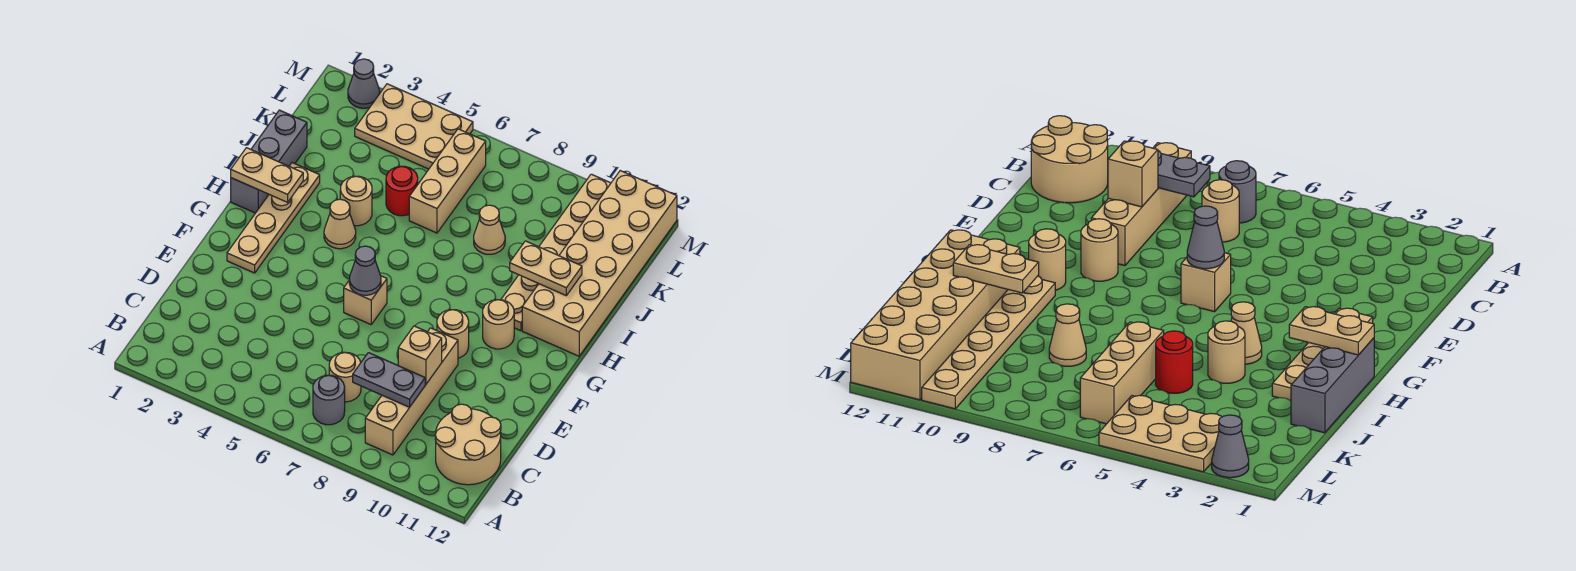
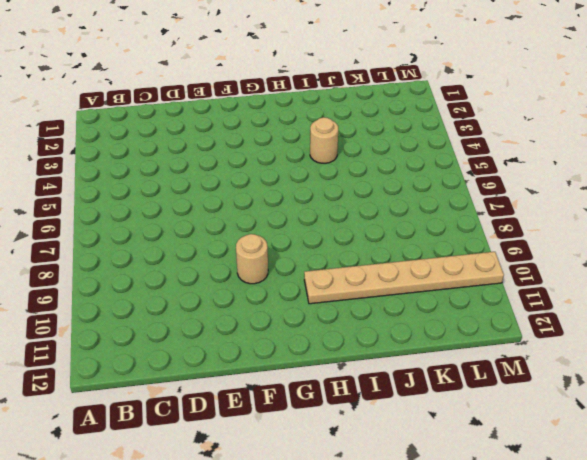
none -> grey round brick B7 level 1
none -> tan brick B9:E9 level 1
none -> tan round brick B11:C12 level 1

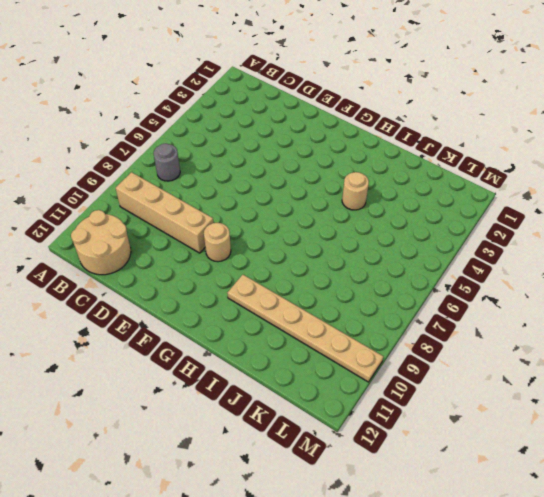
none -> tan round brick C7 level 1
none -> tan plate F2:I2 level 1
none -> tan brick F6 level 1

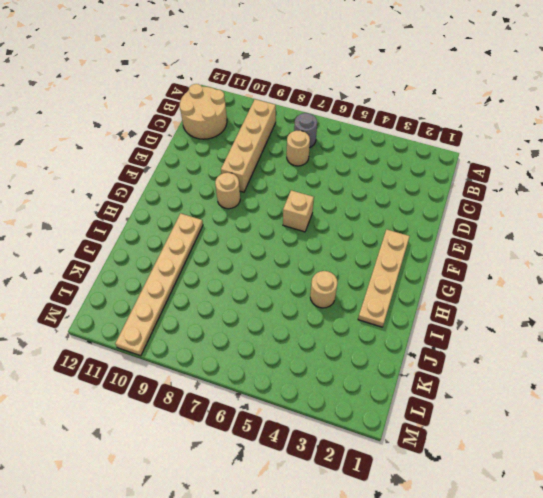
none -> tan round brick G10 level 1
none -> grey brick H1:J1 level 1
none -> tan cone H4 level 1

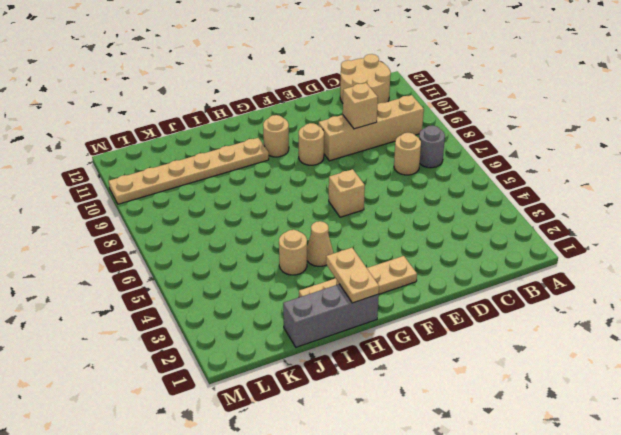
none -> tan brick H11:M12 level 1
none -> red round brick J5 level 1
none -> tan brick J6:L6 level 1

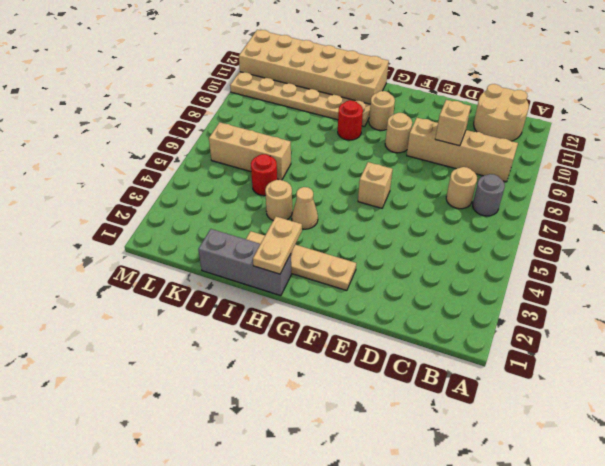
red round brick H9 level 1 -> none
none -> tan cone J8 level 1
none -> tan plate L3:M5 level 1
none -> grey cone M2 level 1

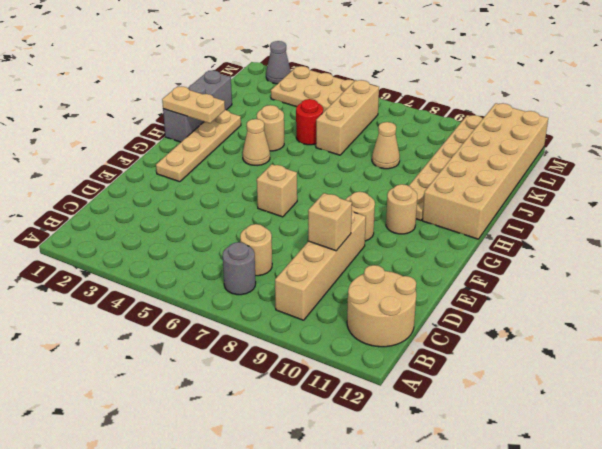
none -> grey plate C8:C9 level 2
none -> grey cone F6 level 2
none -> tan plate I10:I11 level 2

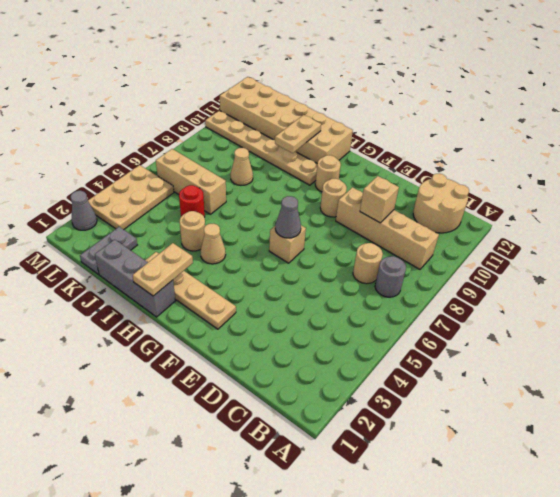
grey plate K1:K2 level 1 -> grey plate C8:C9 level 2

